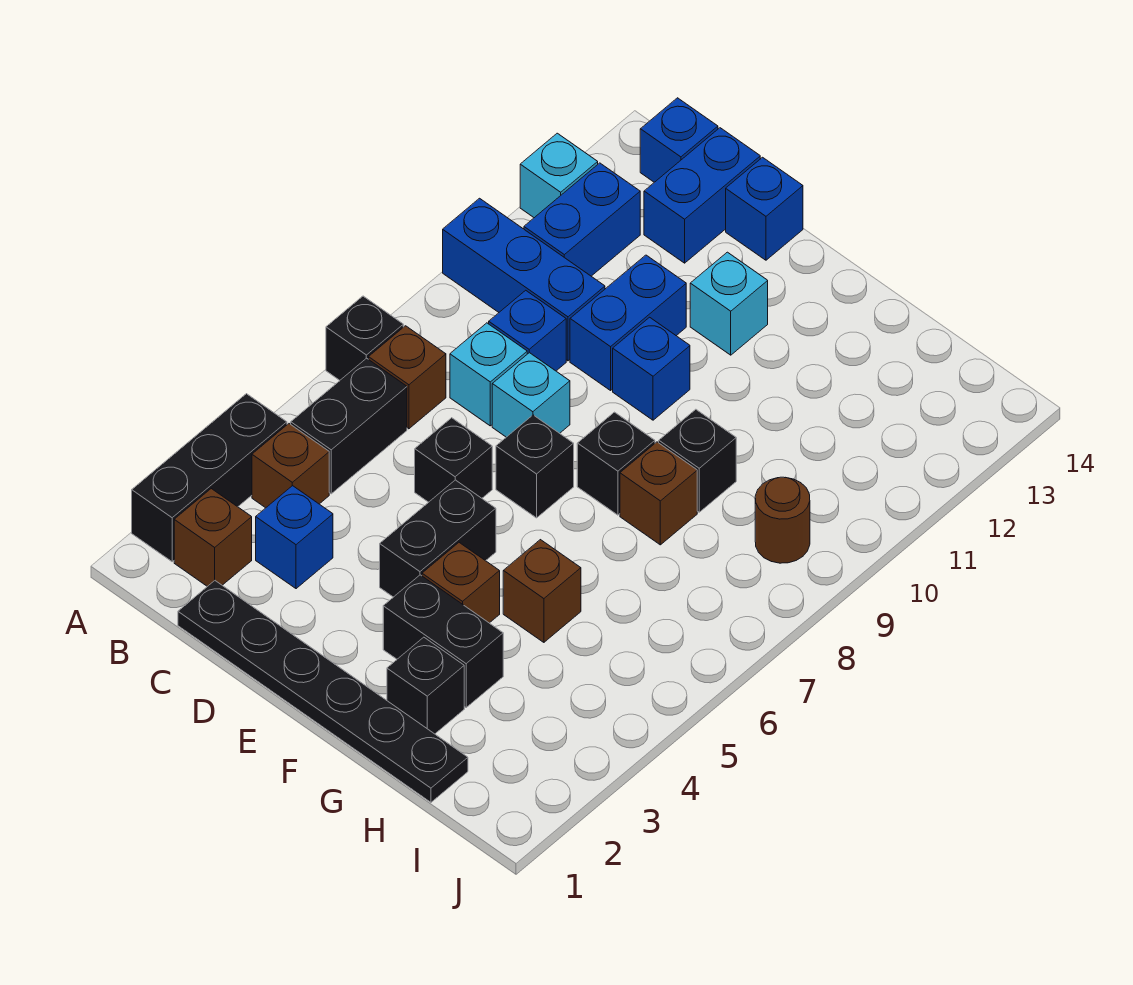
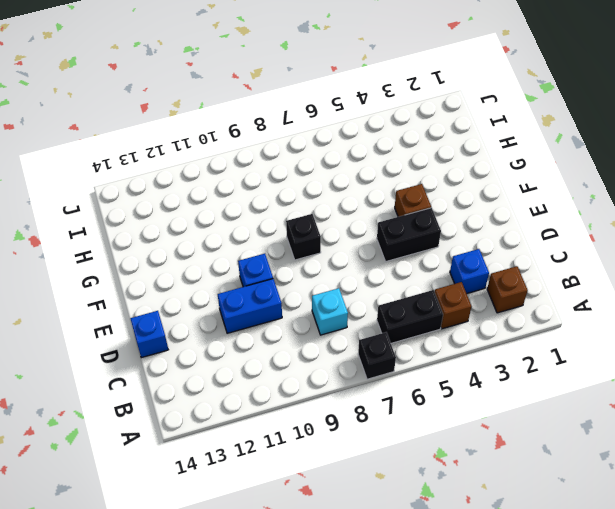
none -> black brick A2:A4 level 1
none -> blue brick A10:C10 level 1
none -> cyan brick A12 level 1
none -> brown brick B7 level 1

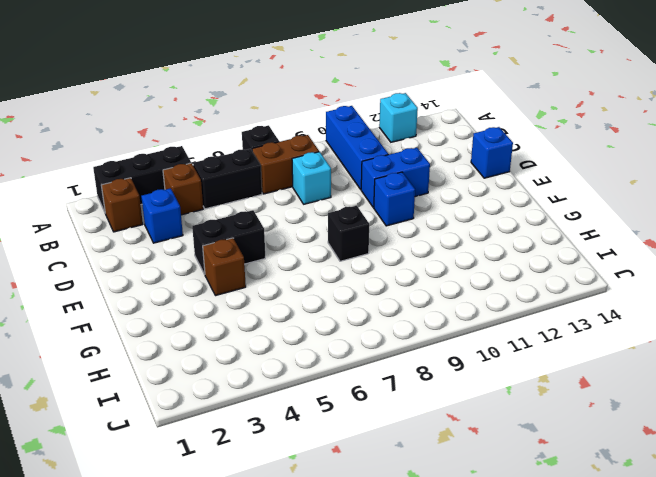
brown brick B7:B8 level 1 -> brown brick B7 level 1
none -> blue brick B11:B12 level 1
none -> blue brick B14 level 1
none -> black plate C1:H1 level 1
none -> blue brick C9 level 1

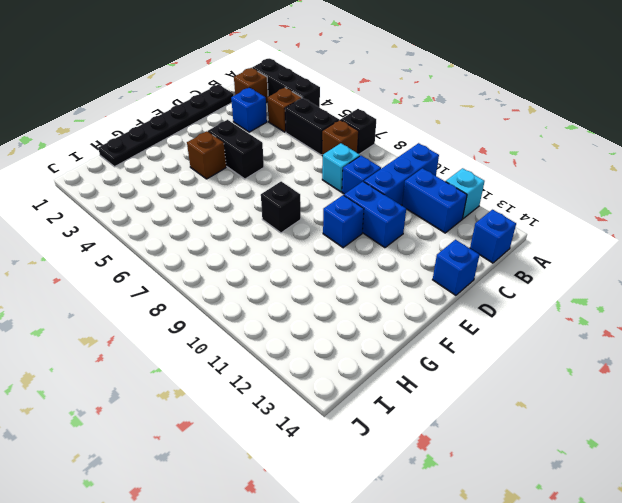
none -> blue brick C13:C14 level 1
none -> black brick D6 level 1
none -> cyan brick D8 level 1
none -> black brick E7 level 1

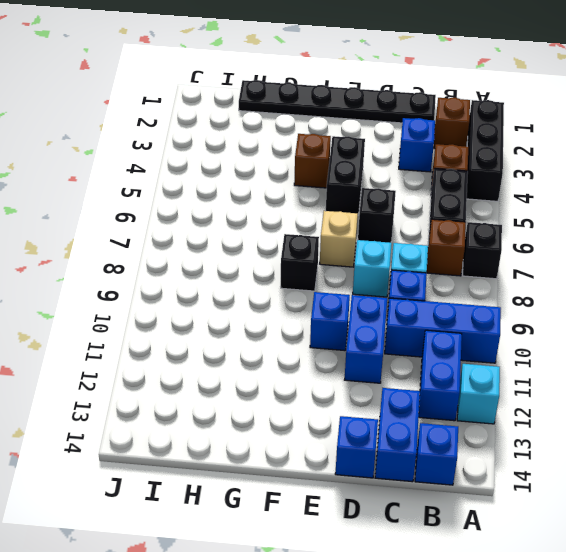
tan brick E7 level 1 -> black brick E7 level 1
none -> cyan brick E12 level 1
none -> black brick F3:G3 level 1
none -> black brick G2 level 1
none -> brown brick G5 level 1

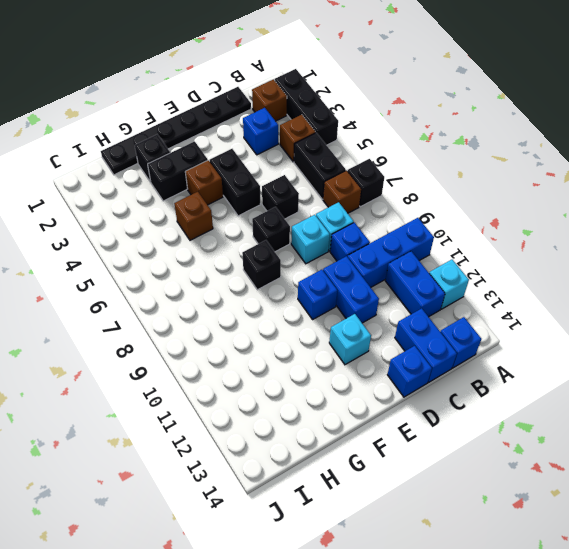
none -> brown brick G8 level 1
none -> black brick G9 level 1
none -> brown round brick I9 level 1

